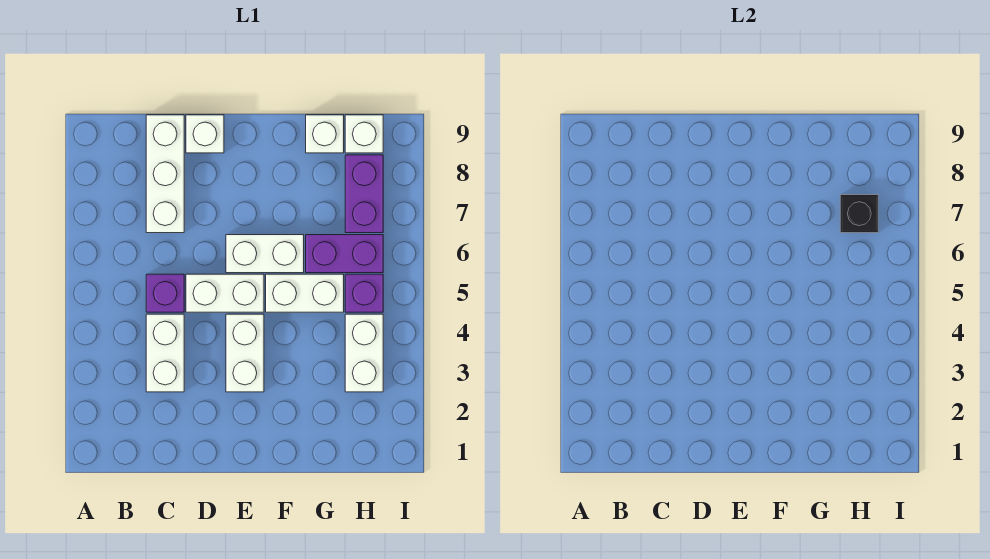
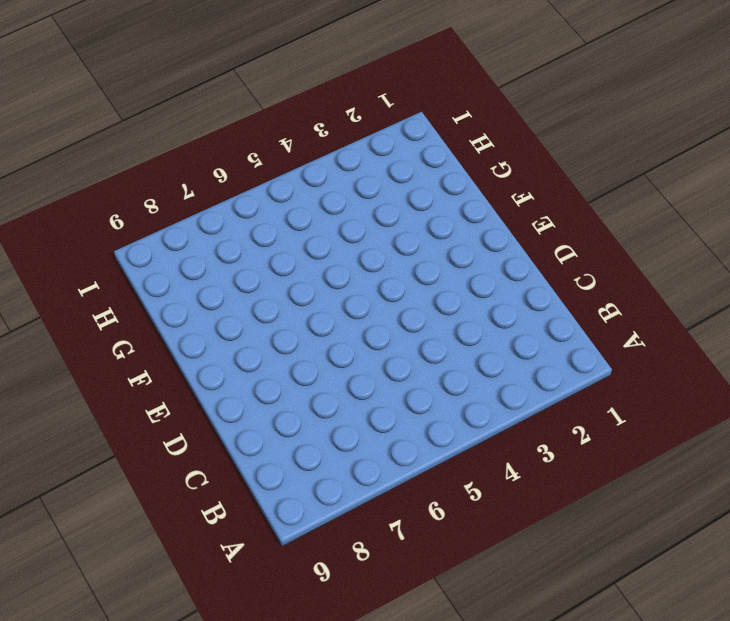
none -> white brick C3:C4 level 1
none -> purple brick C5 level 1
none -> white brick C7:C9 level 1

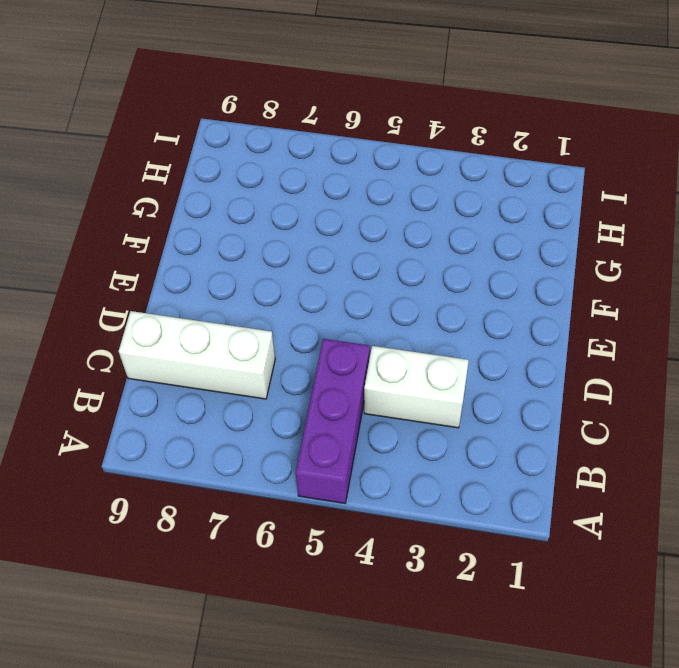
purple brick A5:C5 level 1 -> purple brick C5 level 1
none -> white brick D5:E5 level 1
none -> white brick D9 level 1
none -> white brick E3:E4 level 1

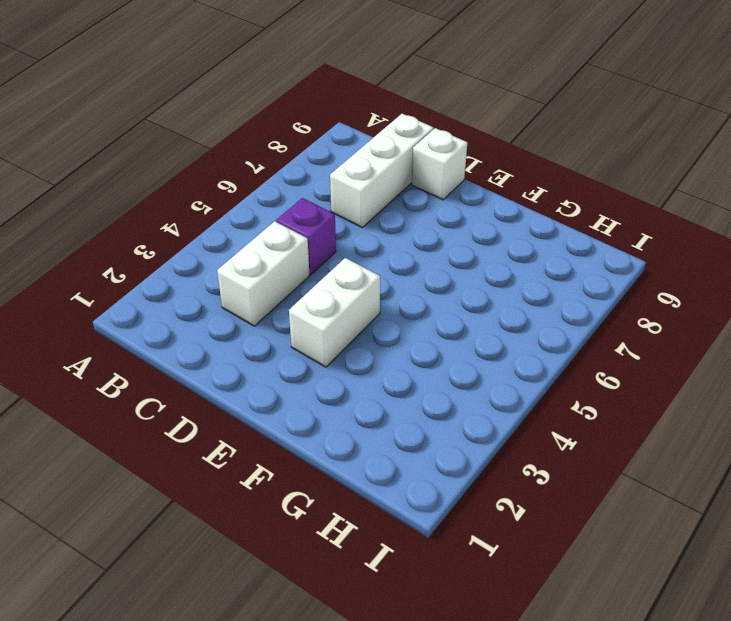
none -> white brick D5:E5 level 1
none -> white brick E6:F6 level 1
none -> white brick F5:G5 level 1

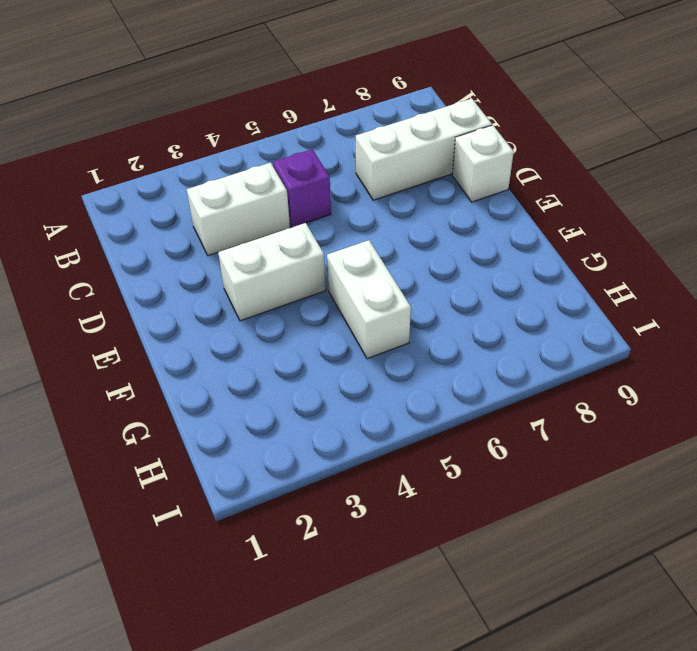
none -> white brick D5:E5 level 1
none -> white brick E6:F6 level 1
none -> purple brick G6:H6 level 1

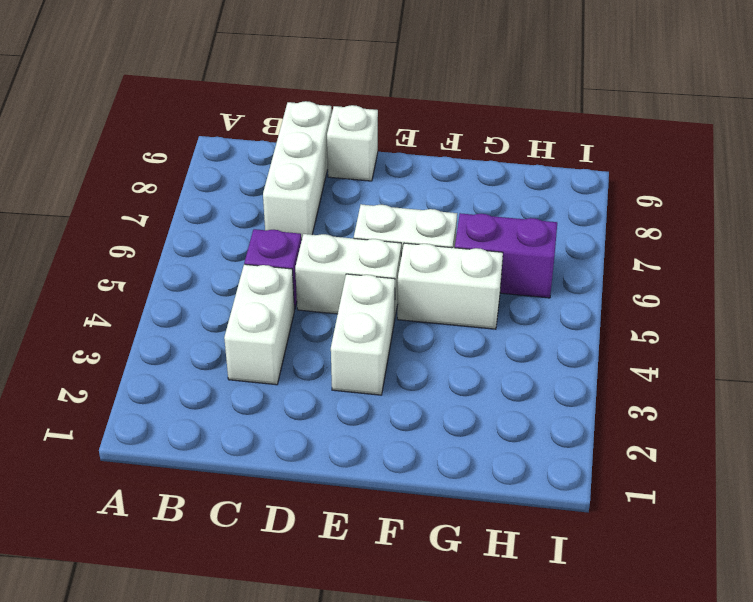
none -> white brick G9 level 1
none -> white brick H3:H4 level 1
none -> purple brick H5 level 1

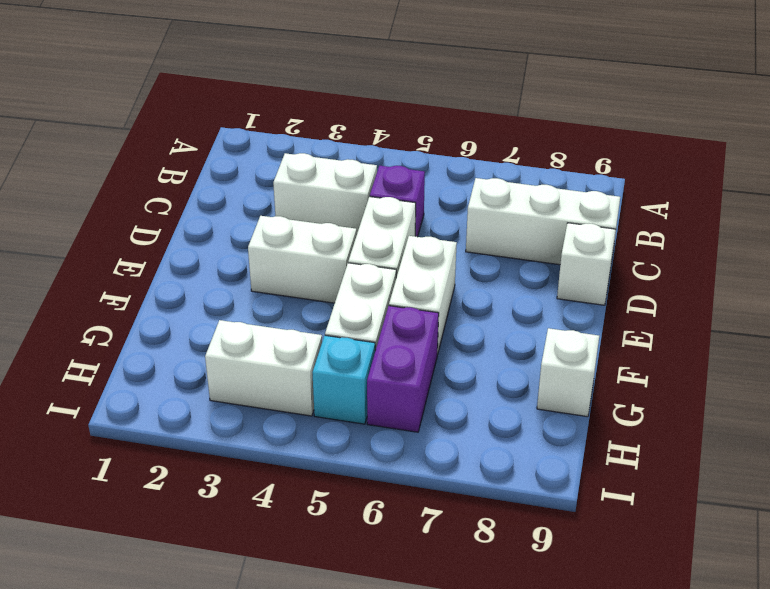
cyan brick H5 level 1 -> purple brick H5 level 1
none -> purple brick H7:H8 level 1
none -> white brick H9 level 1
none -> black brick H7 level 2

